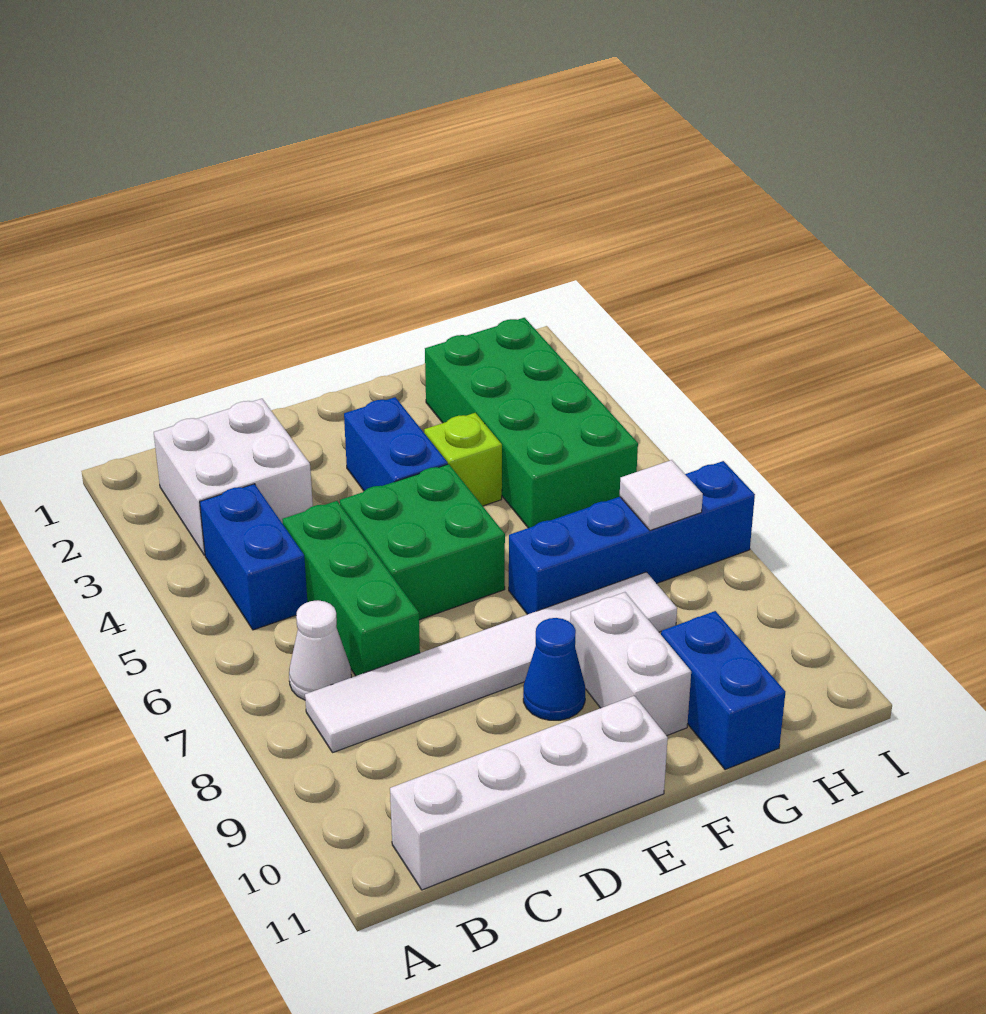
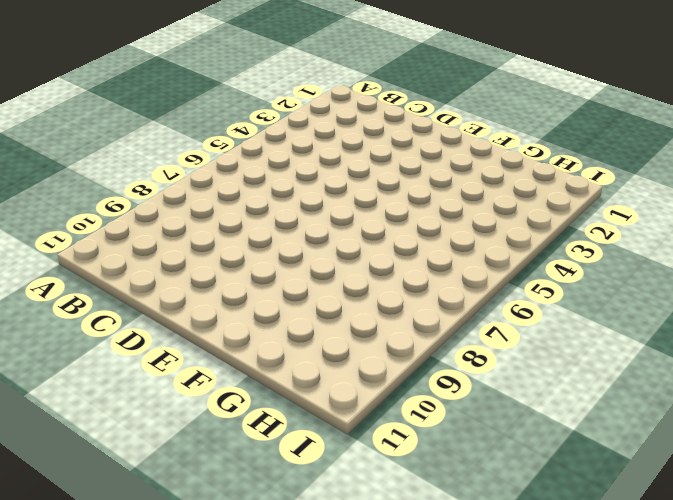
none -> white brick B2:C3 level 1
none -> blue brick B4:B5 level 1
none -> white cone B7 level 1

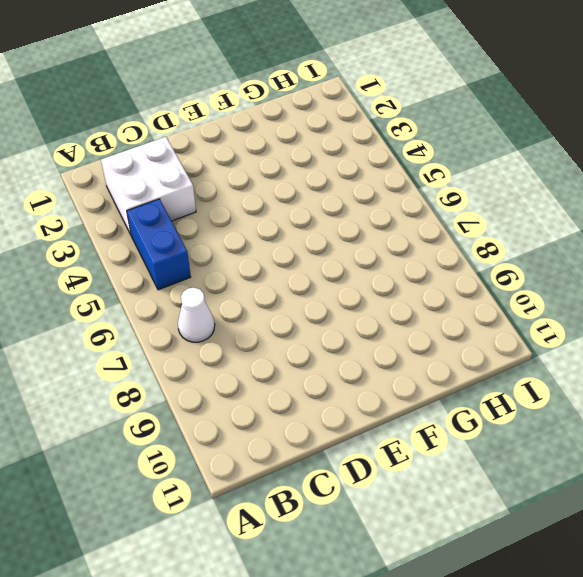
none -> white tile B8:G8 level 1
none -> white brick B11:E11 level 1
none -> green brick C5:C7 level 1

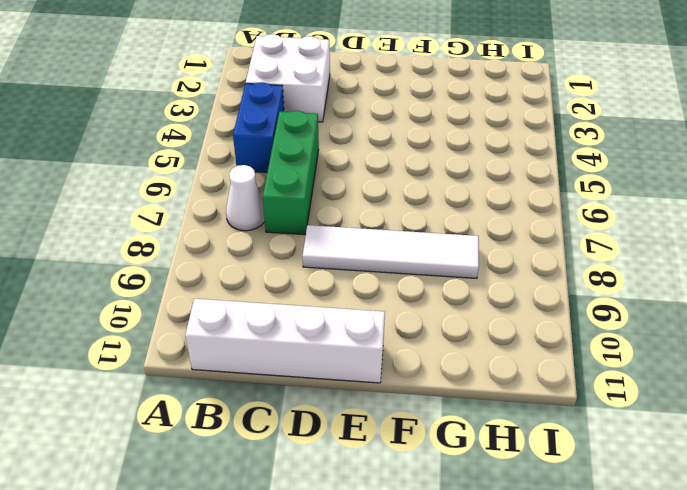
white tile D8:G8 level 1 -> white tile B8:G8 level 1
none -> green brick D5:E6 level 1
none -> blue brick E3:E4 level 1
none -> blue cone E9 level 1

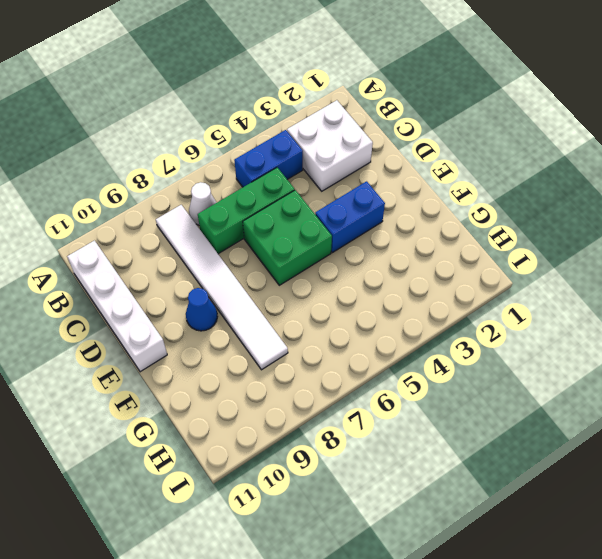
none -> lime brick F4 level 1
none -> blue brick F7:I7 level 1
none -> white brick F9:F10 level 1

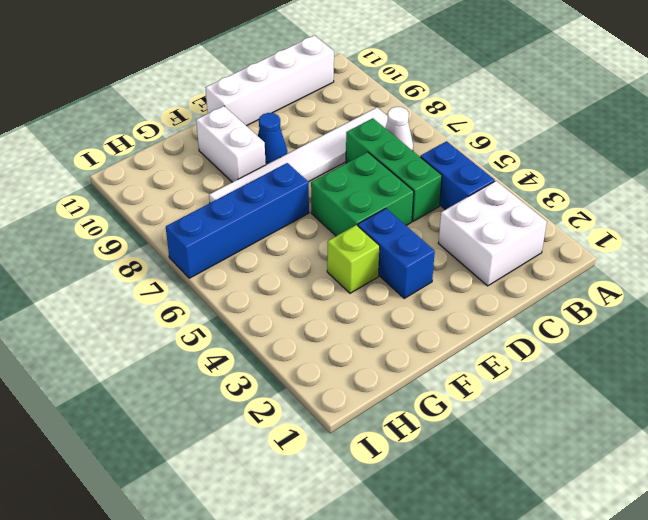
none -> green brick G2:H5 level 1
none -> blue brick G10:G11 level 1
none -> white tile H7 level 2

